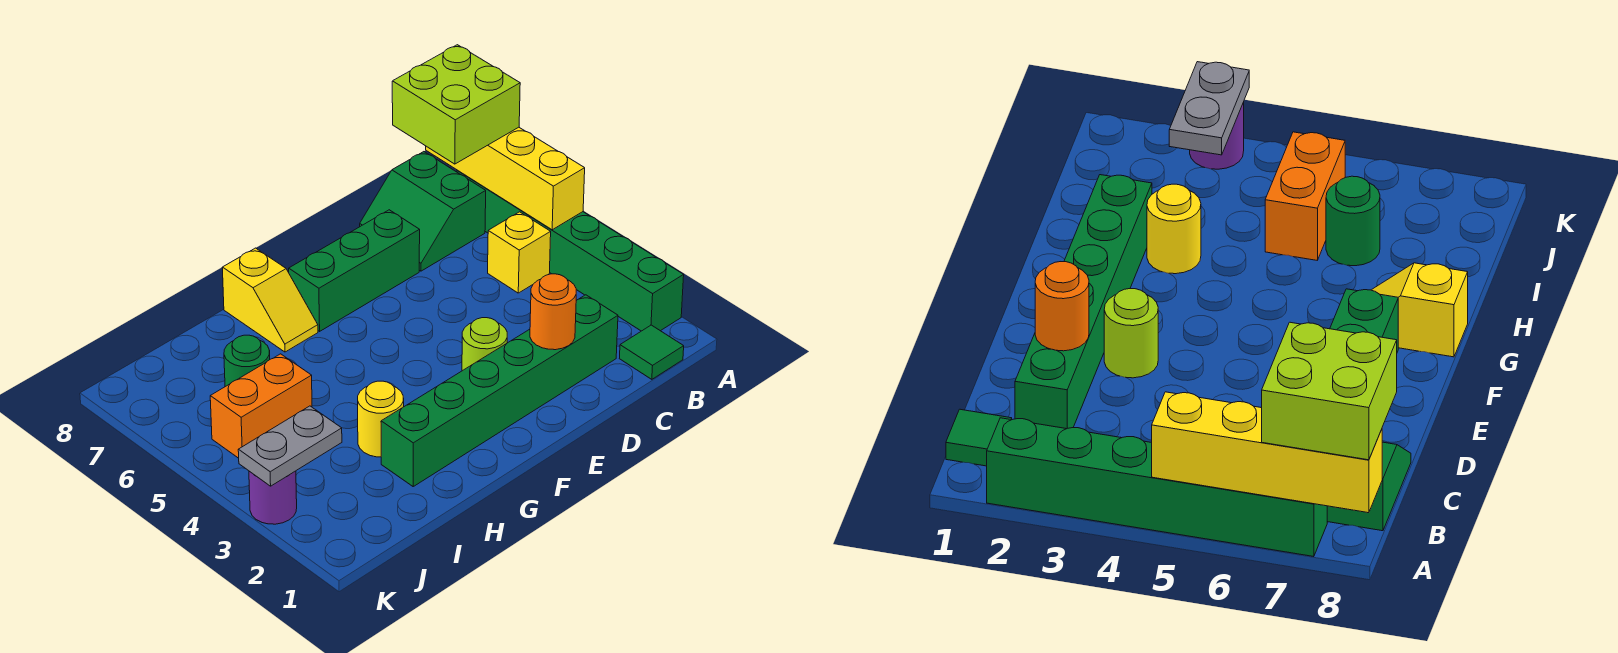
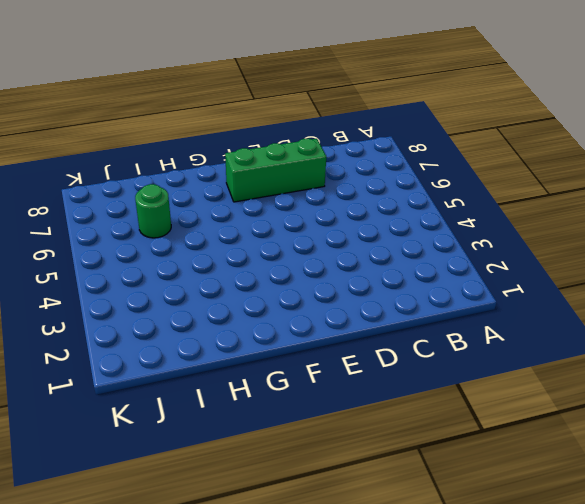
none -> green brick A2:A7 level 1
none -> green tile B1 level 1
none -> yellow brick B5 level 1

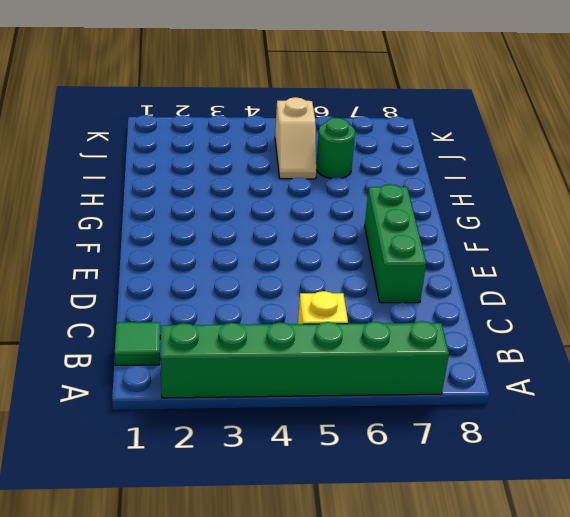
tan slope I5:J5 level 1 top J -> orange brick I5:J5 level 1
none -> green slope B7:C8 level 1 top B
none -> green brick C2:H2 level 1
none -> lime round brick E3 level 1

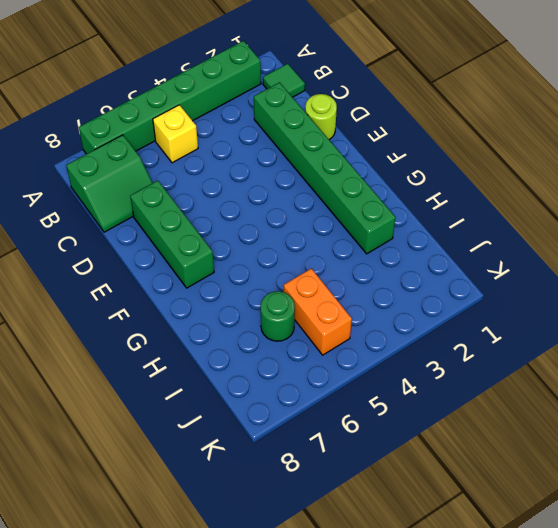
lime round brick D1 level 1 -> lime round brick E3 level 1
none -> yellow slope G7:G8 level 1 top 8
none -> yellow round brick H3 level 1
none -> purple round brick K3 level 1

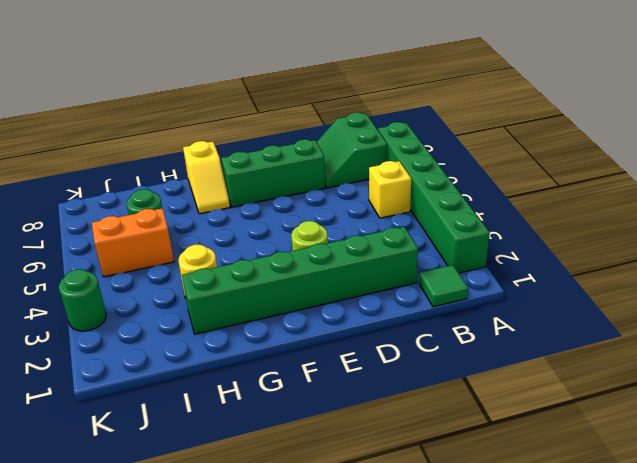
green round brick K3 level 1 -> purple round brick K3 level 1
none -> yellow brick A5:A8 level 2
none -> orange round brick D2 level 2
none -> grey plate J3:K3 level 2

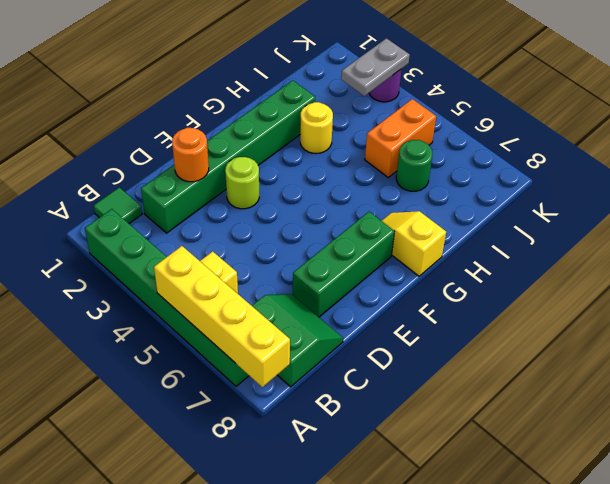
none -> lime brick A7:B8 level 3

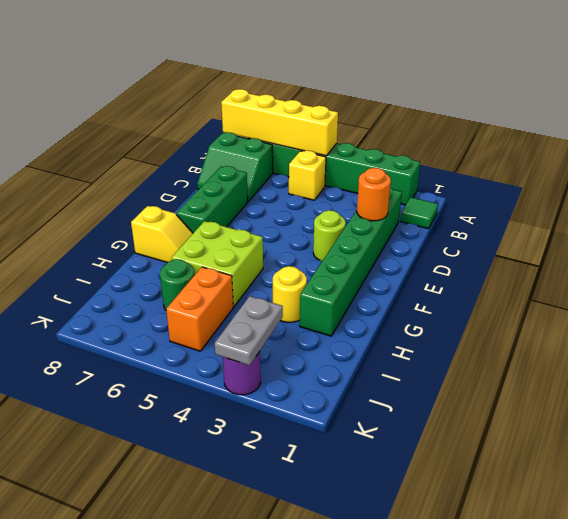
lime brick G5:H6 level 1 -> lime brick A7:B8 level 3

